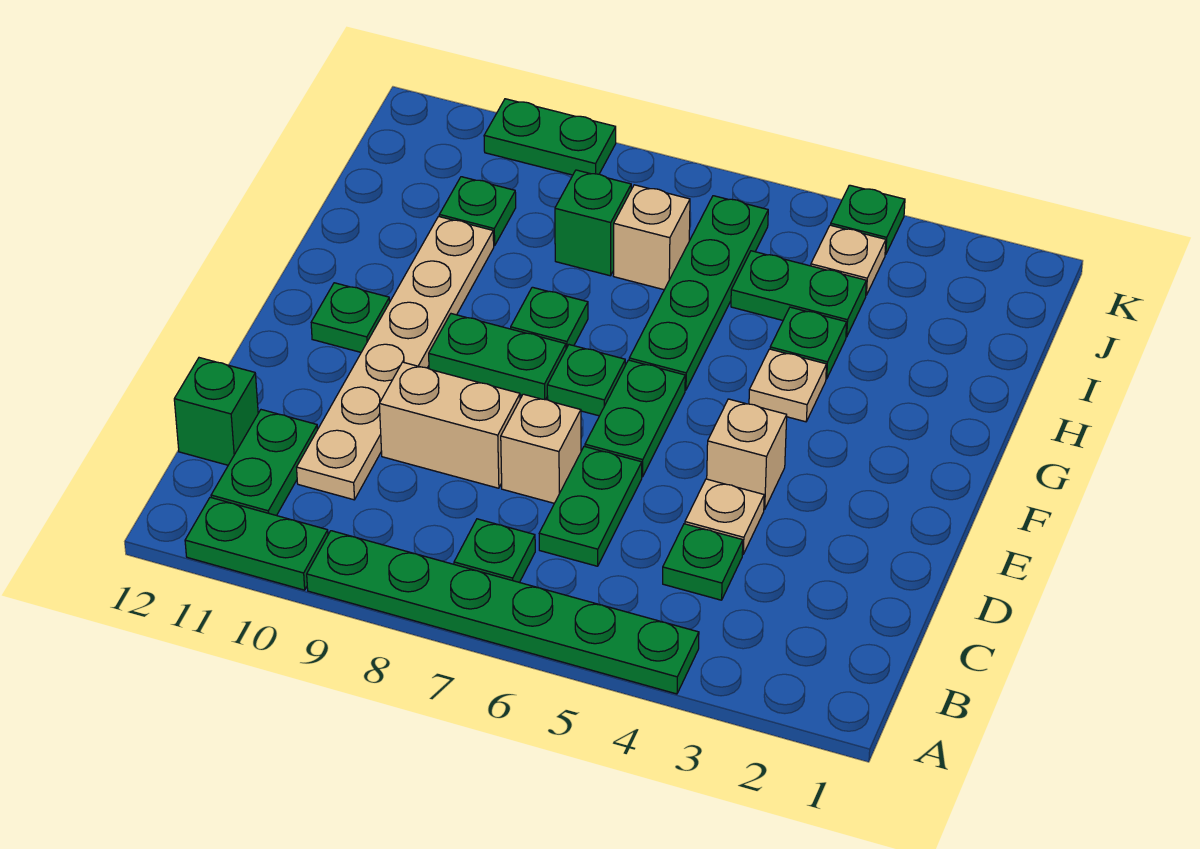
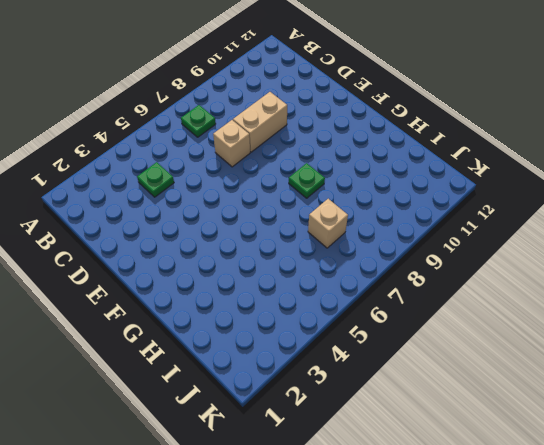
none -> green plate A4:A9 level 1
none -> green plate A10:A11 level 1
none -> green plate B11:C11 level 1

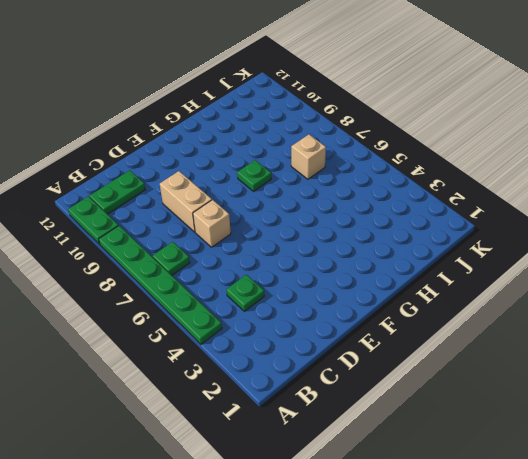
none -> green plate C6:D6 level 1
none -> tan plate C10:H10 level 1
none -> green brick C12 level 1

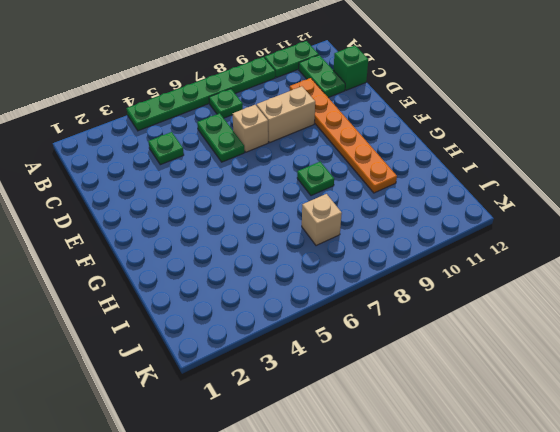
orange plate C10:H10 level 1 -> tan plate C10:H10 level 1
none -> tan plate D4 level 1
none -> tan brick E4 level 1
none -> green plate E6:F6 level 1

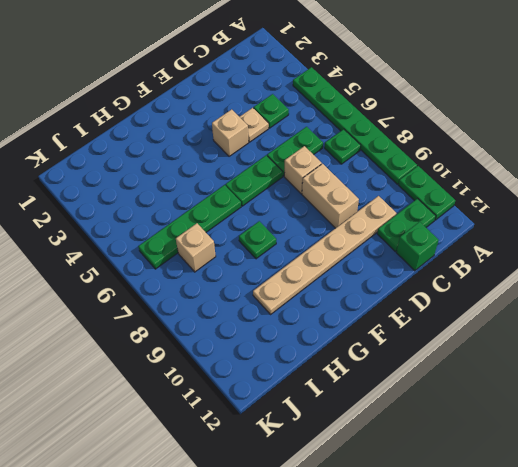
none -> green plate F7 level 1
none -> green plate F8:F9 level 1
none -> green plate F11 level 1

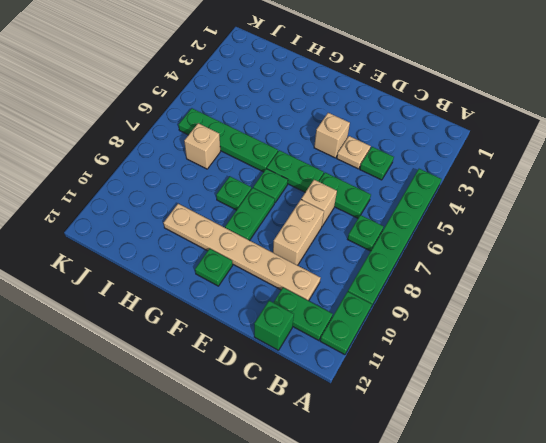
none -> tan plate G4 level 1
none -> green plate H4 level 1
none -> green plate I4:I5 level 1

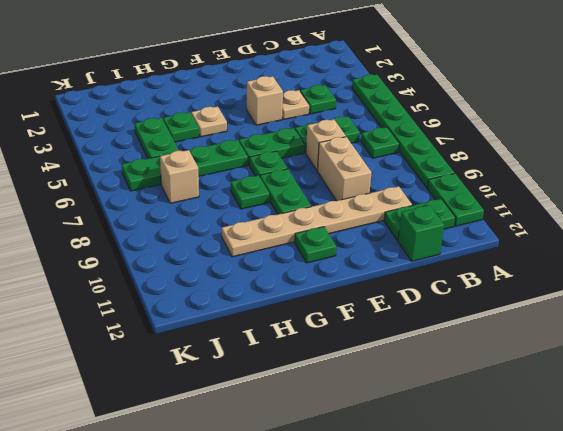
none -> green brick I8 level 1
none -> green plate I10 level 1
none -> tan plate J4 level 1

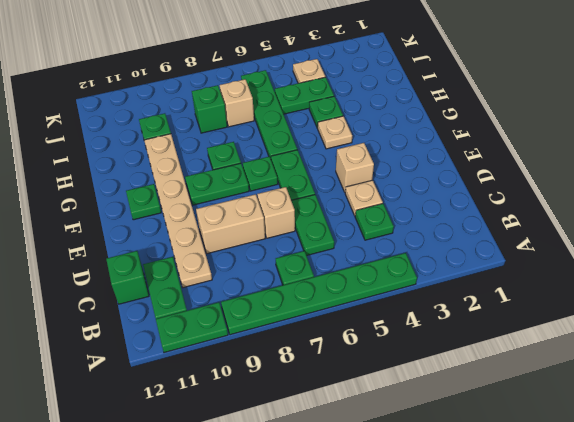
none -> green plate K4 level 1
none -> green plate K9:K10 level 1

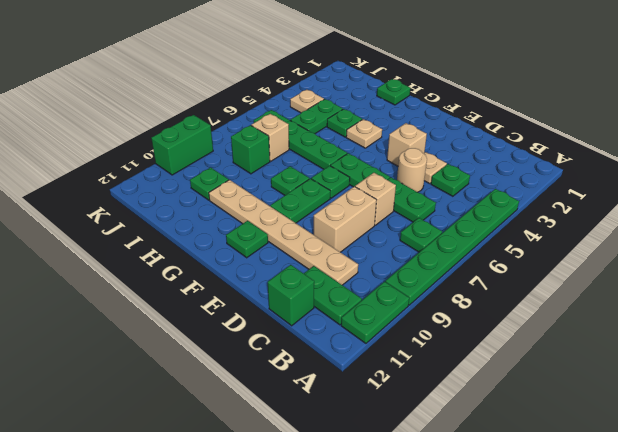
tan round brick D5 level 1 -> none
green plate H1 level 1 -> green plate K4 level 1
green brick K9:K10 level 1 -> green plate K9:K10 level 1

